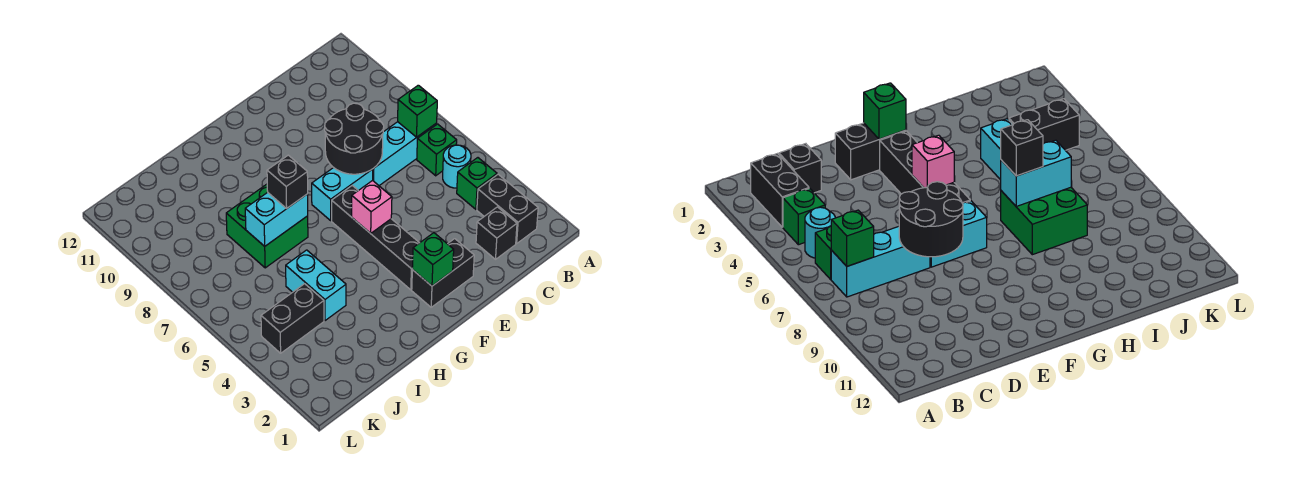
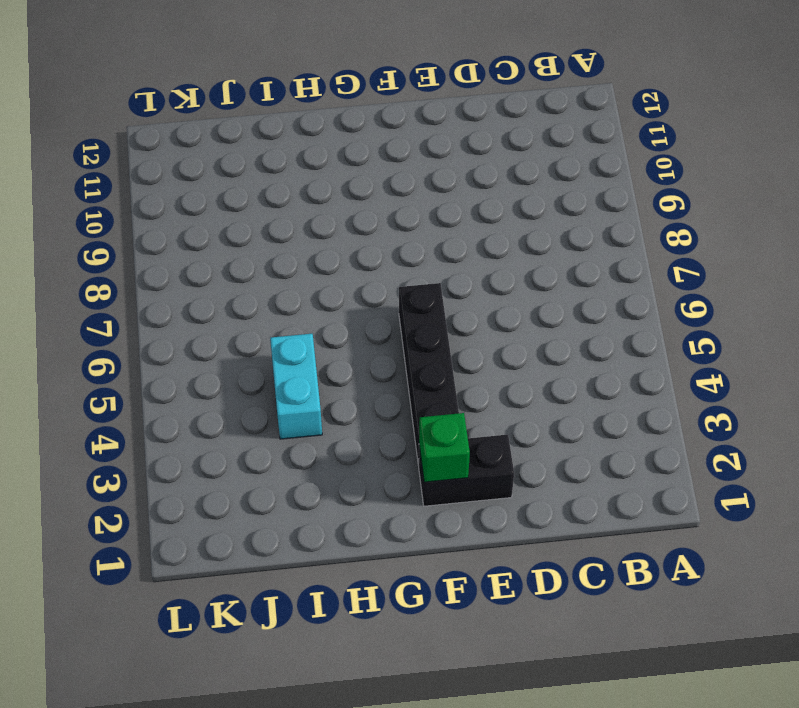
none -> black brick B2:B3 level 1
none -> green brick B4 level 1
none -> cyan round brick B5 level 1

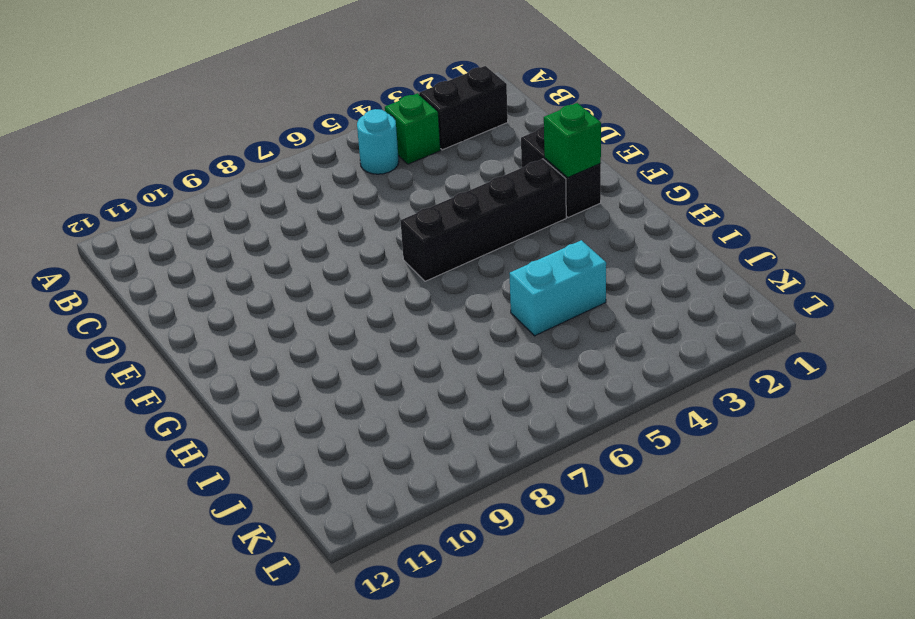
none -> green brick B6 level 1
none -> cyan brick B7:D7 level 1
none -> black brick C2 level 1

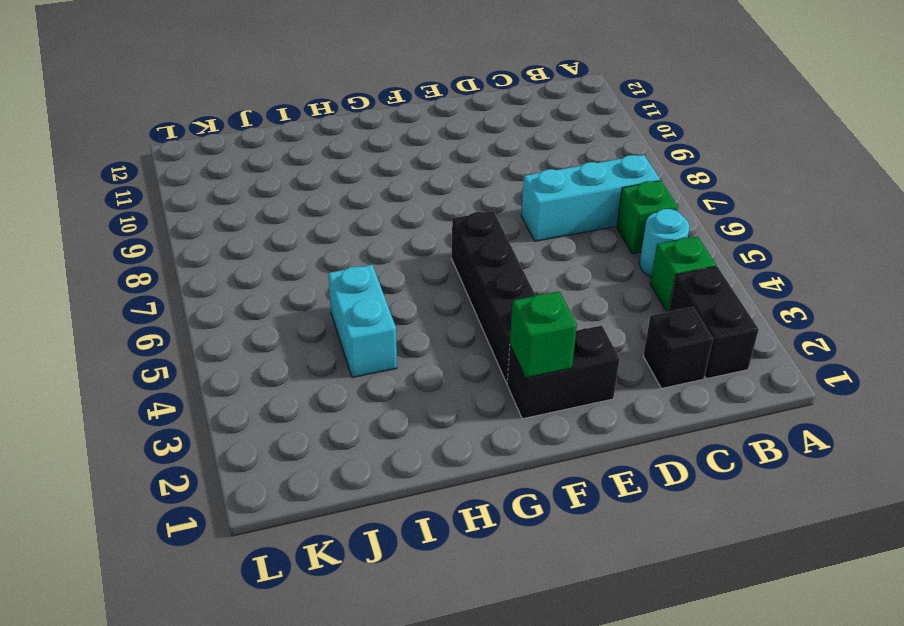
none -> cyan brick E7:F7 level 1
none -> green brick H7:I8 level 1
none -> black brick J4:K4 level 1

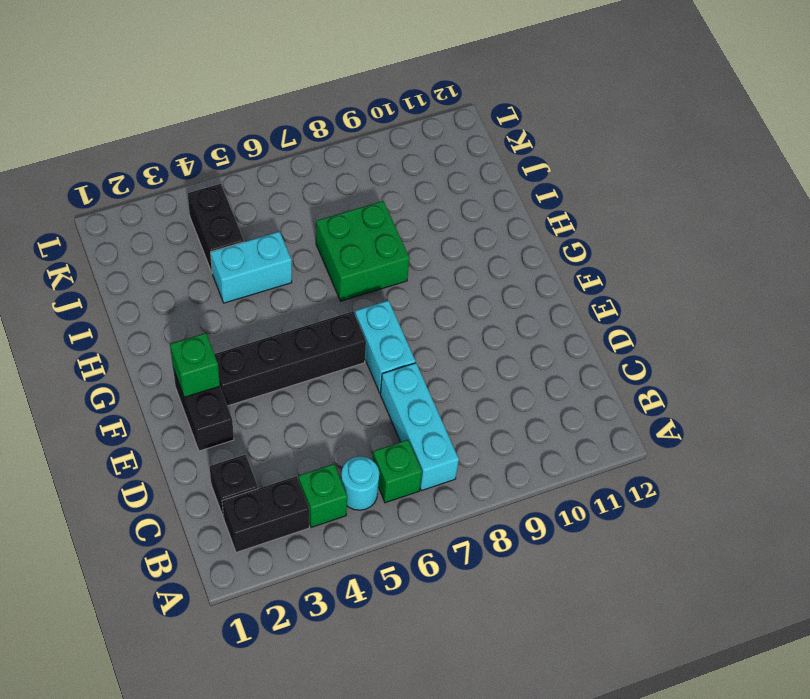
none -> green brick B7 level 2
none -> black round brick D7:E8 level 2
none -> pink brick F5 level 2

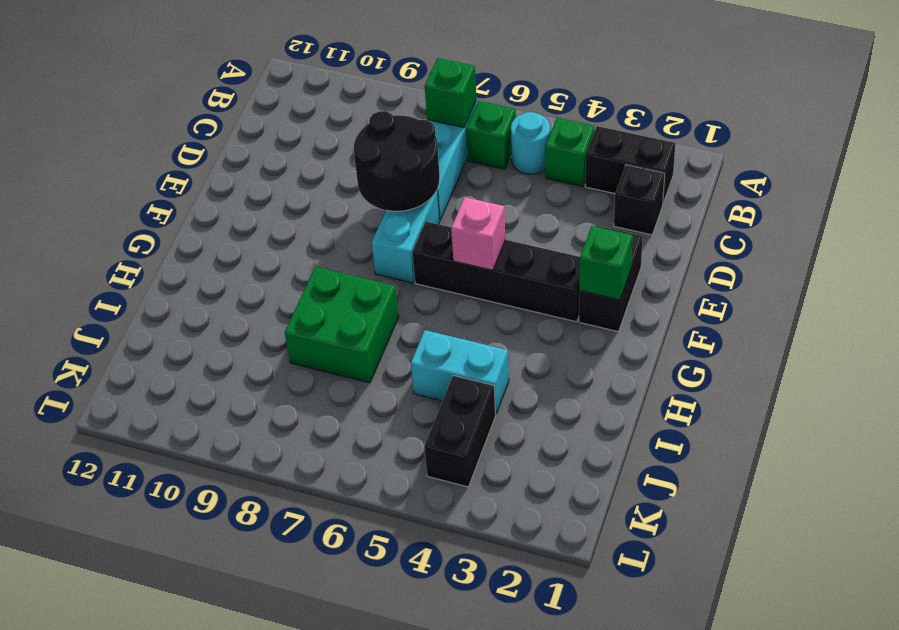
none -> cyan brick H7:I7 level 2
none -> black brick H7 level 3

